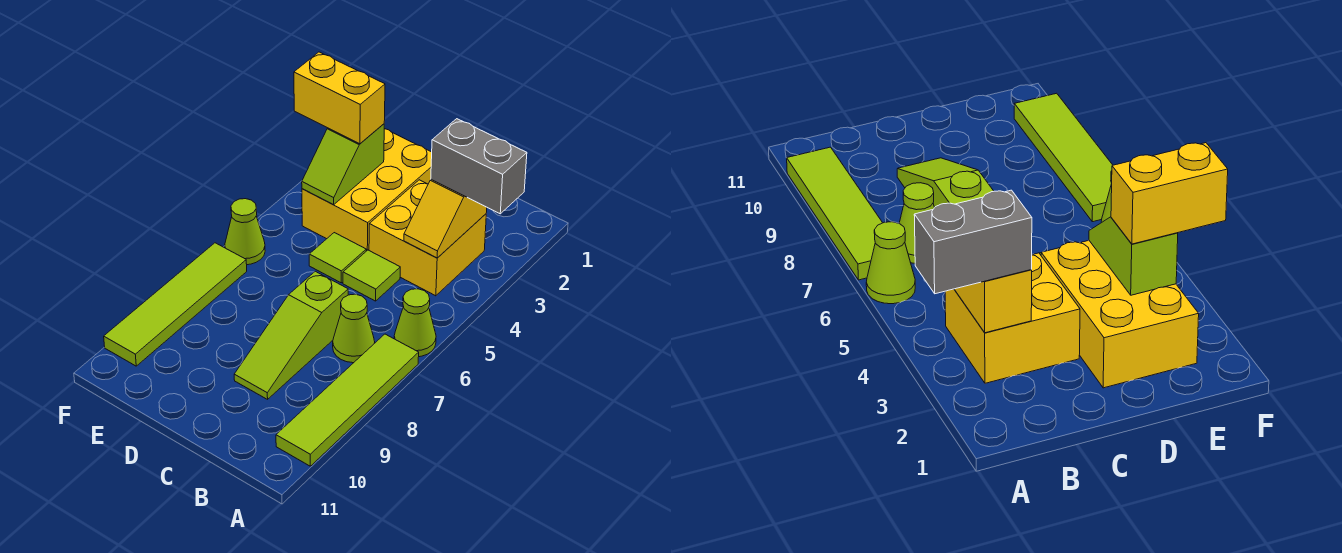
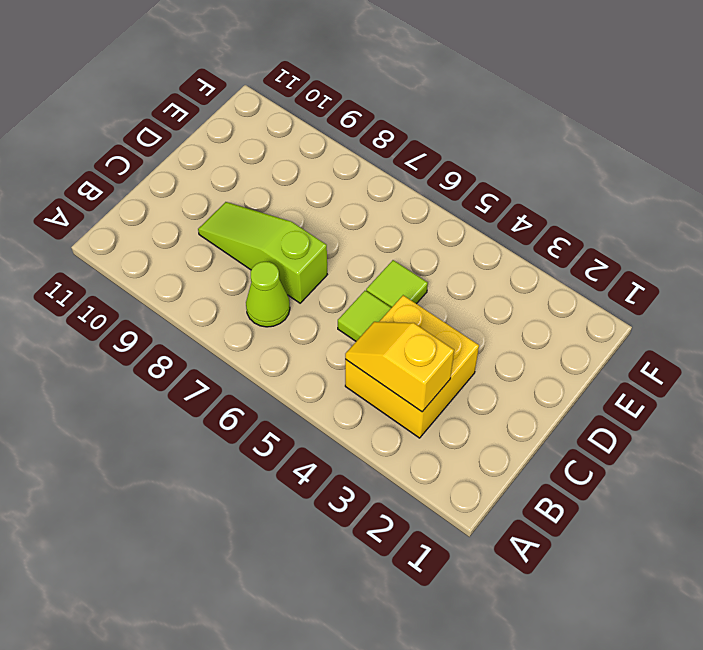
none -> lime cone A6 level 1
none -> lime tile A7:A10 level 1
none -> yellow brick D2:E4 level 1

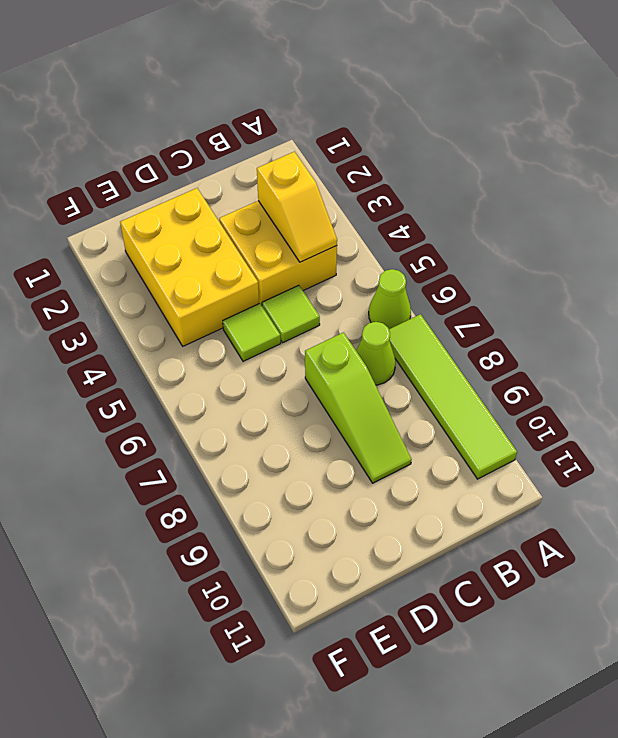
none -> lime cone F6 level 1
none -> lime tile F7:F10 level 1
none -> lime slope E3:E4 level 2 top 3

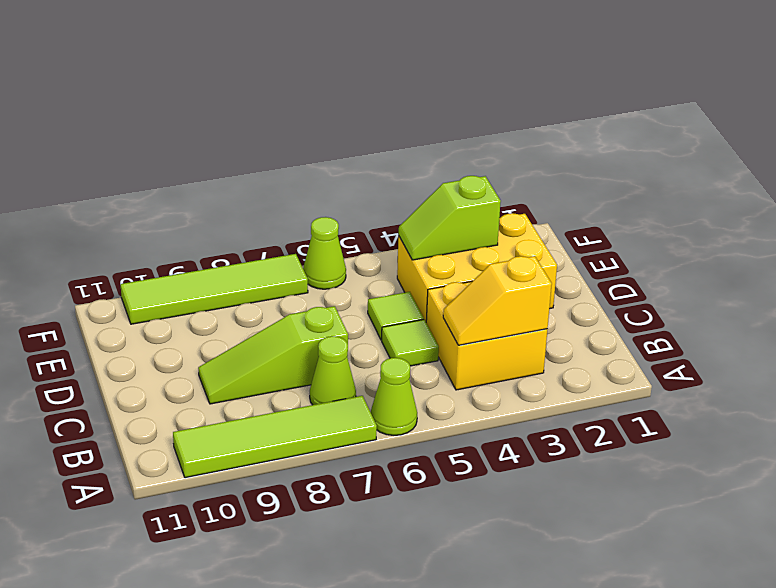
none -> grey brick A3:B3 level 3
none -> yellow brick E3:F3 level 3

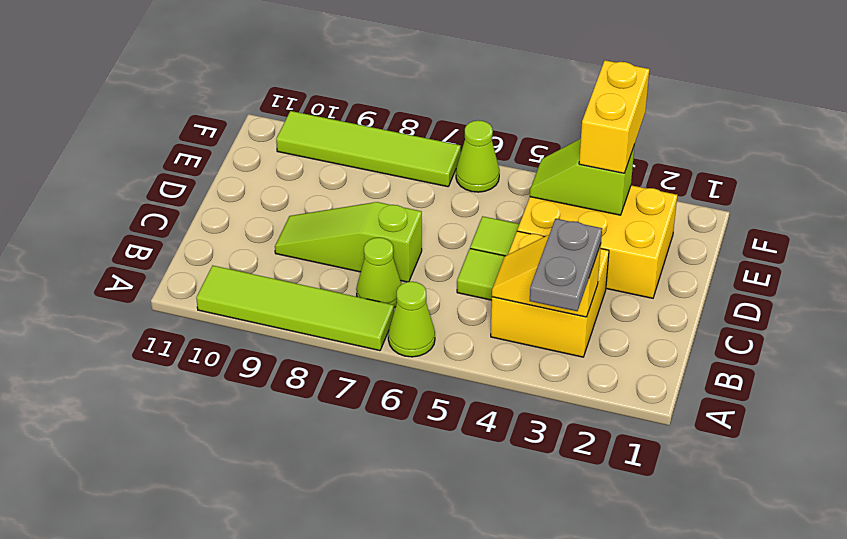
grey plate A3:B3 level 3 -> grey brick A3:B3 level 3

